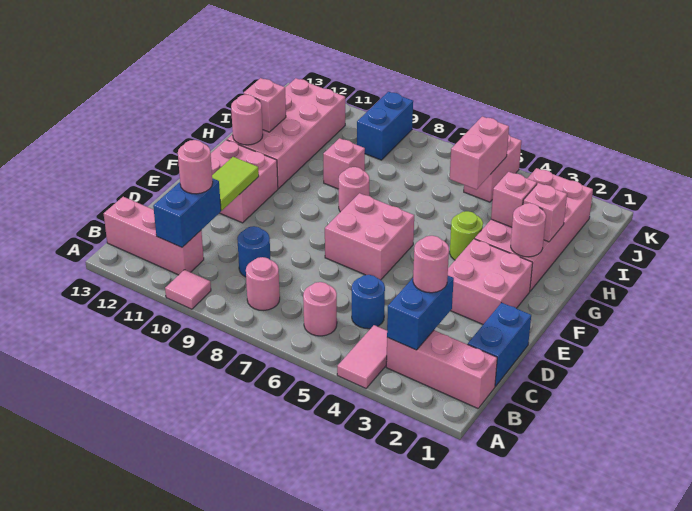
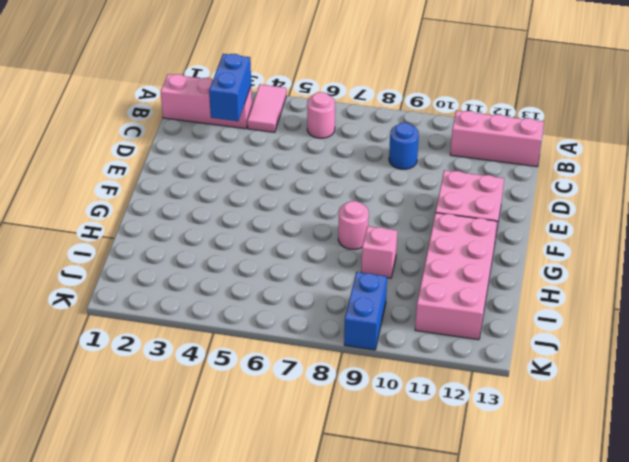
none -> pink tile A10 level 1
none -> pink round brick B8 level 1
none -> blue brick C1:D1 level 1
none -> blue round brick C5 level 1

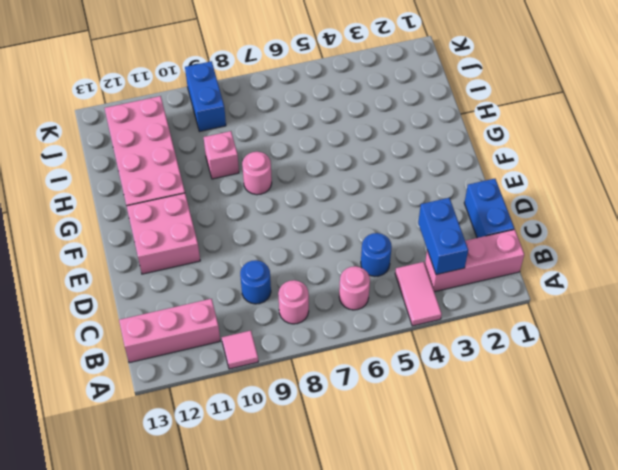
none -> pink brick E2:F3 level 1
none -> pink brick E6:F7 level 1
none -> pink brick G2:J3 level 1
none -> lime round brick G4 level 1

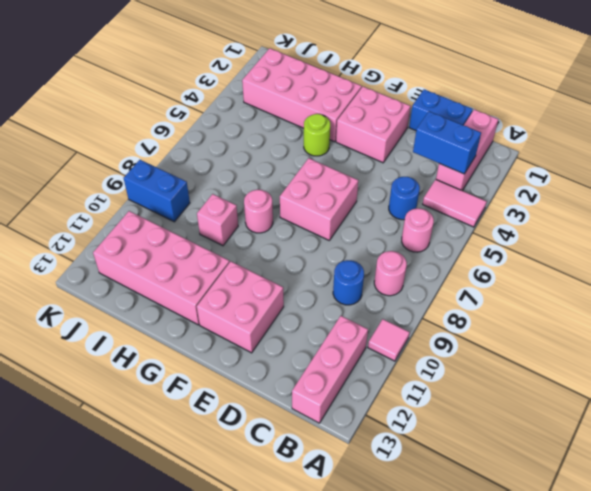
none -> pink brick J5:K5 level 1
none -> blue brick B11:C11 level 2
none -> lime tile D11:E11 level 2
none -> pink round brick G2 level 2

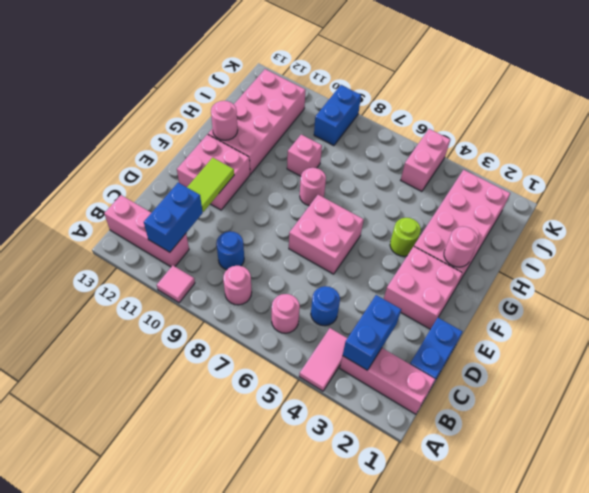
none -> pink brick H2 level 2
none -> pink brick H3 level 2
none -> pink brick H12 level 2
none -> pink brick I5:J5 level 2

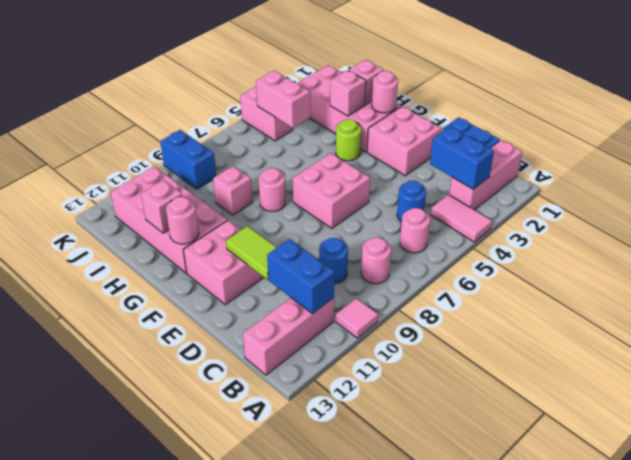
none -> pink round brick C3 level 3
none -> pink round brick C11 level 3

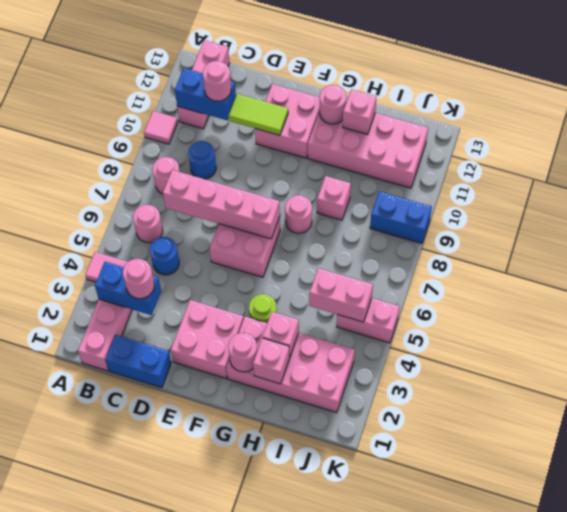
pink brick C7:F7 level 2 -> none

